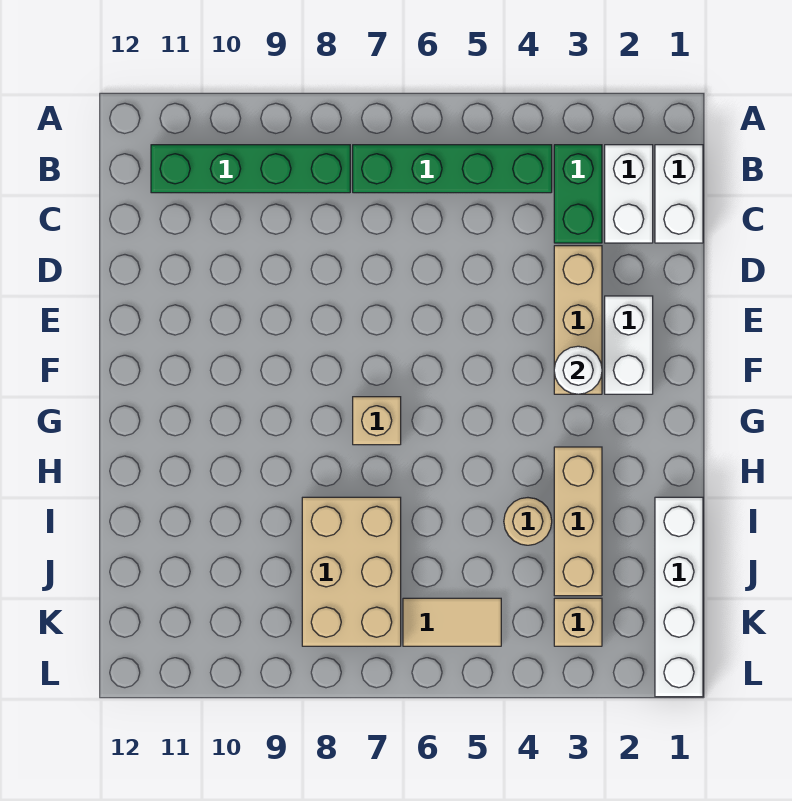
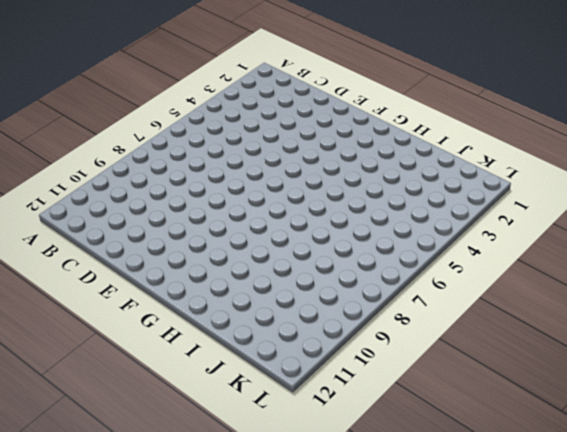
none -> white brick B1:C1 level 1
none -> white brick B2:C2 level 1
none -> green brick B3:C3 level 1

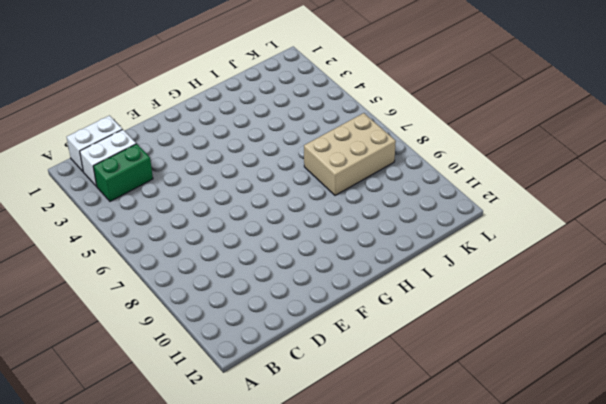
none -> green brick B4:B7 level 1
none -> green brick B8:B11 level 1
none -> tan brick D3:F3 level 1

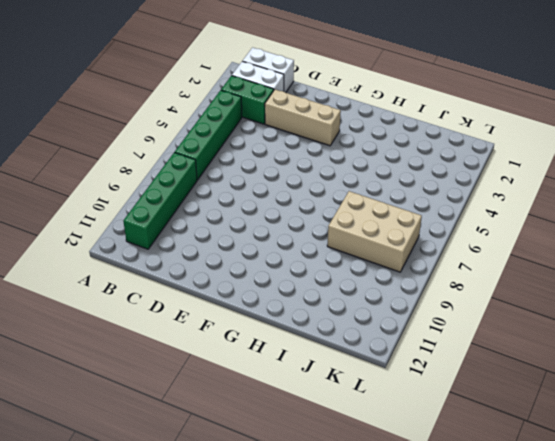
none -> white brick E2:F2 level 1
none -> tan brick G7 level 1
none -> tan brick H3:J3 level 1

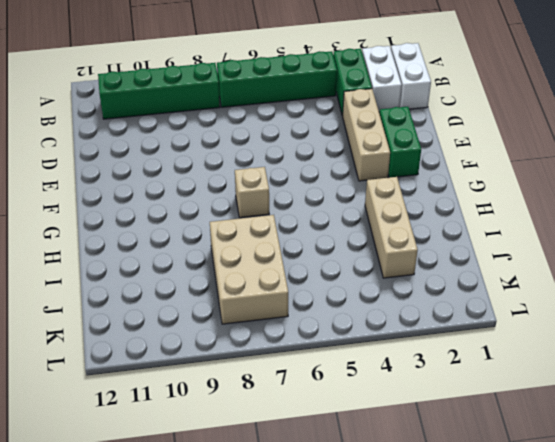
green brick E2:F2 level 1 -> white brick E2:F2 level 1
none -> white brick I1:L1 level 1
none -> tan round brick I4 level 1
none -> tan brick K3 level 1

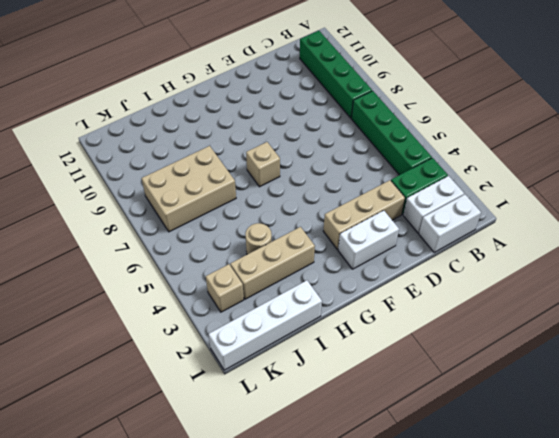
none -> tan tile K5:K6 level 1
none -> white round brick F3 level 2

